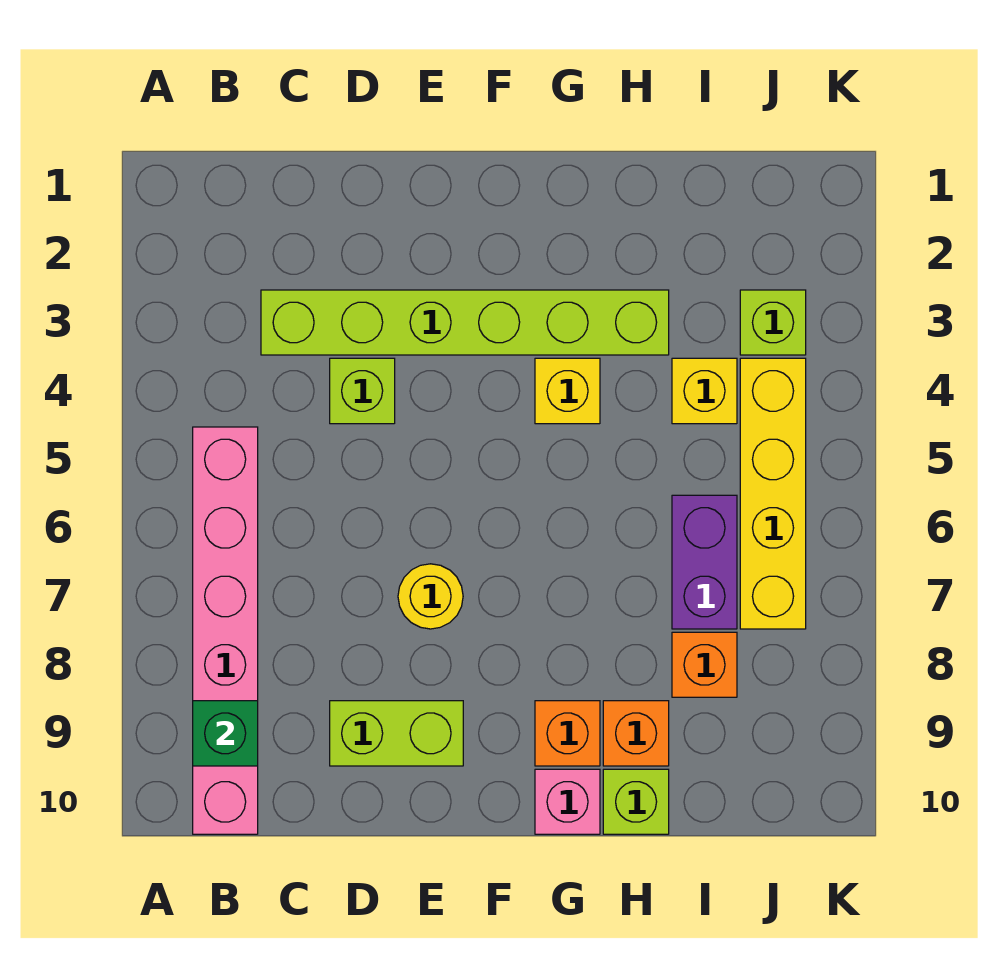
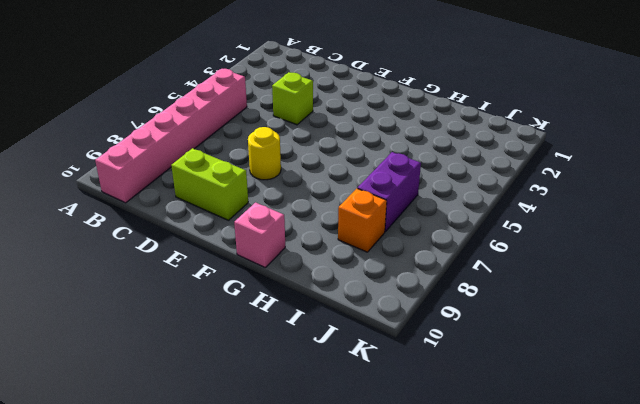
none -> lime brick C3:H3 level 1
none -> yellow brick G4 level 1
none -> orange brick G9 level 1

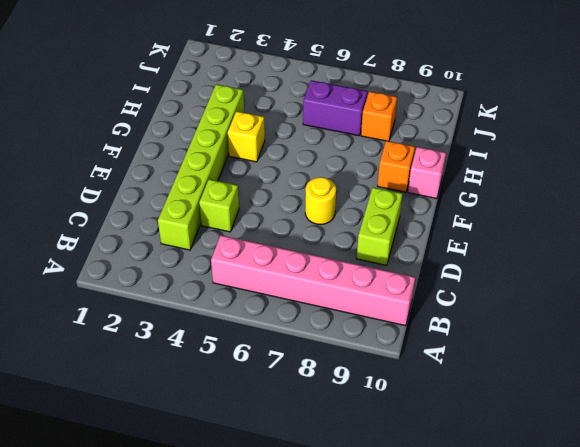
none -> orange brick H9 level 1
none -> lime brick H10 level 1
none -> yellow brick I4 level 1

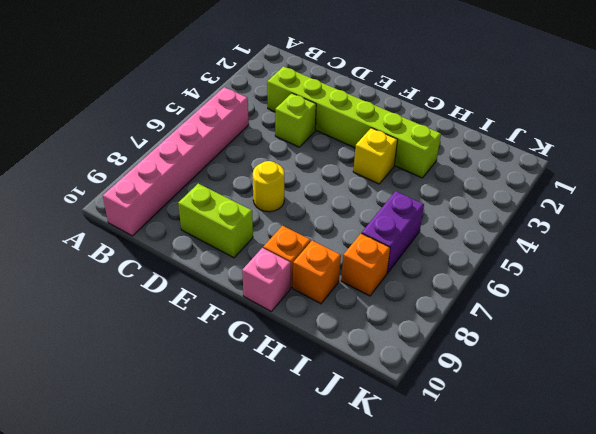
none -> lime brick H10 level 1
none -> yellow brick I4 level 1
none -> lime brick J3 level 1

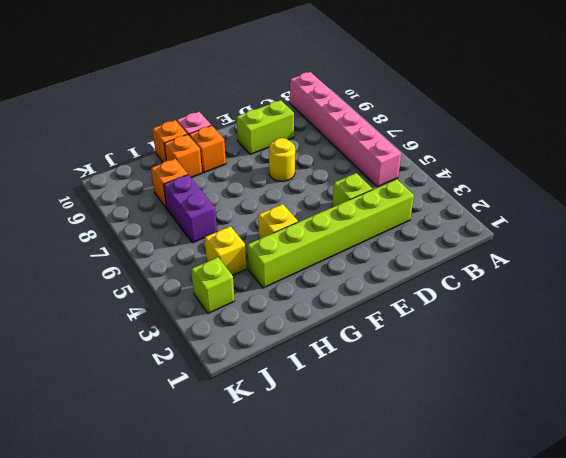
orange brick H10 level 1 -> lime brick H10 level 1
none -> yellow brick J4:J7 level 1
none -> green brick B9 level 2

